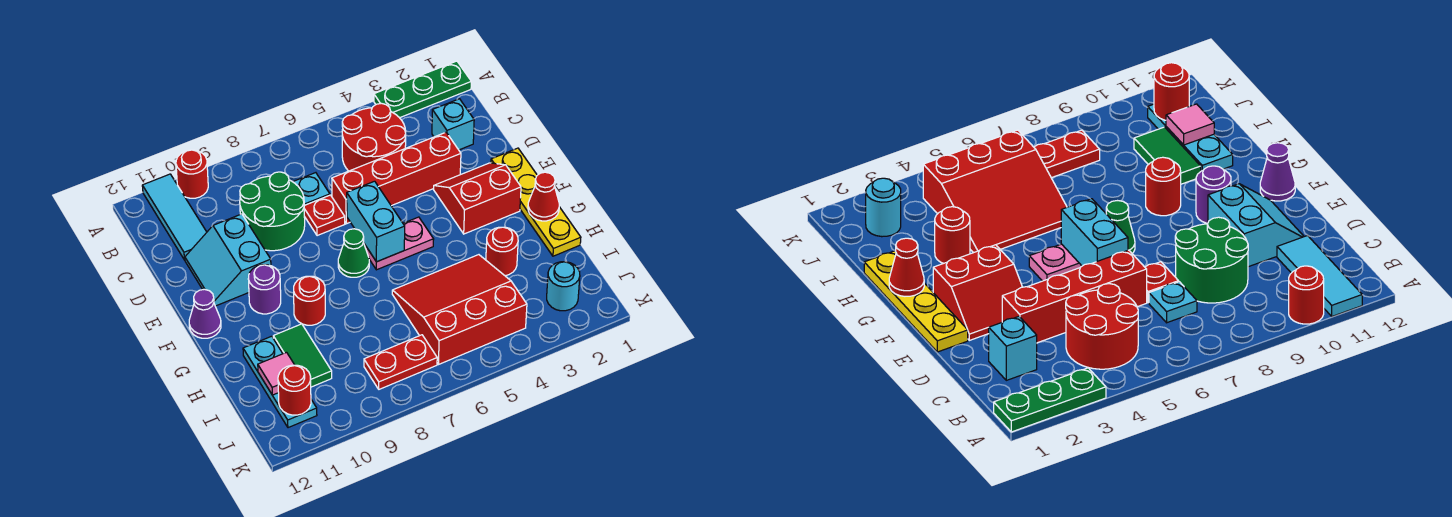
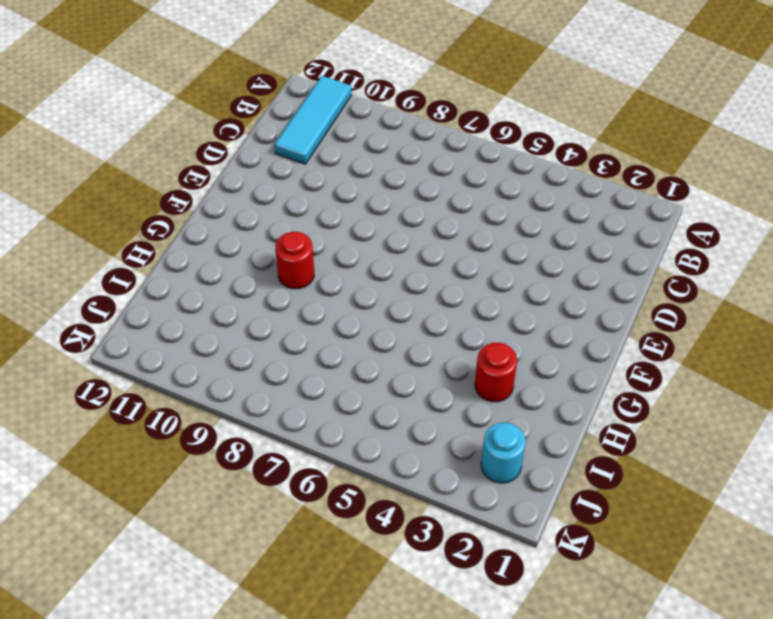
none -> green plate A1:A3 level 1
none -> red round brick A10 level 1
none -> red round brick B4:C5 level 1

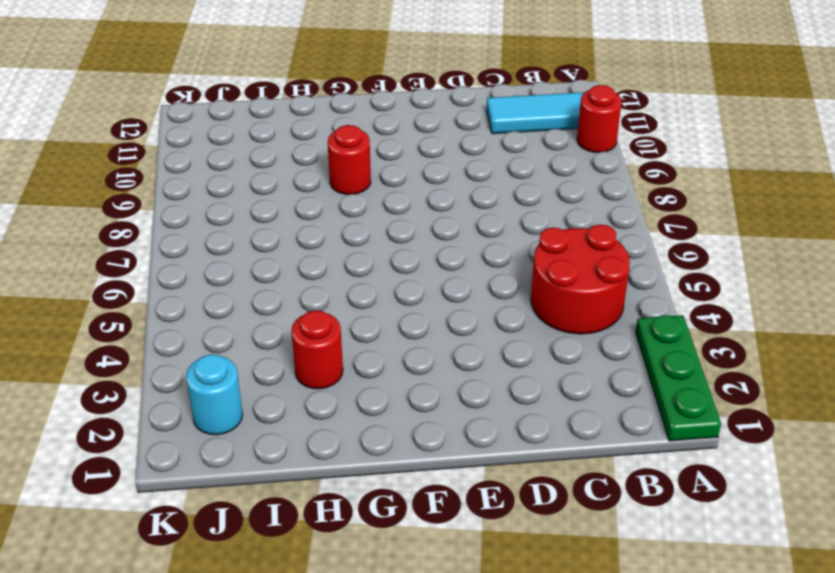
none -> cyan brick C2 level 1
none -> cyan plate C7 level 1
none -> green round brick C8:D9 level 1

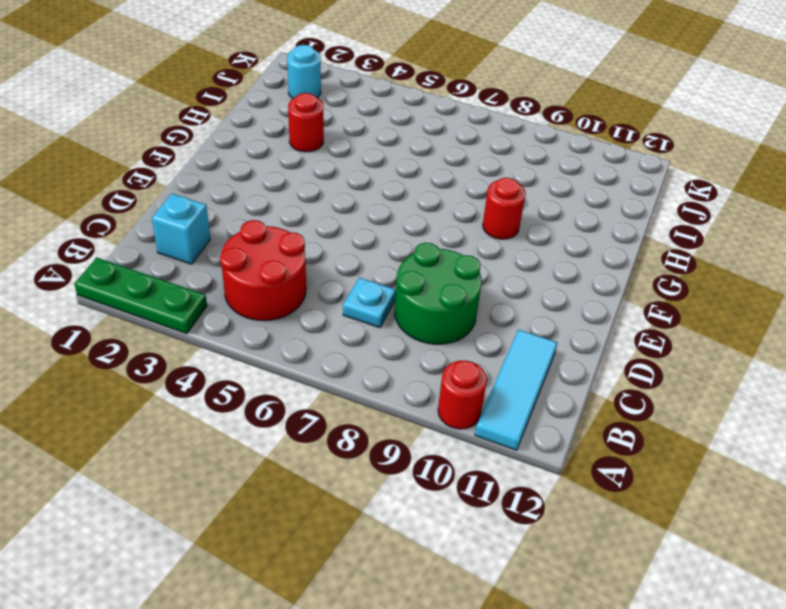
none -> red brick D3:D6 level 1
none -> red plate D7 level 1
none -> cyan slope D10:E11 level 1 top 10

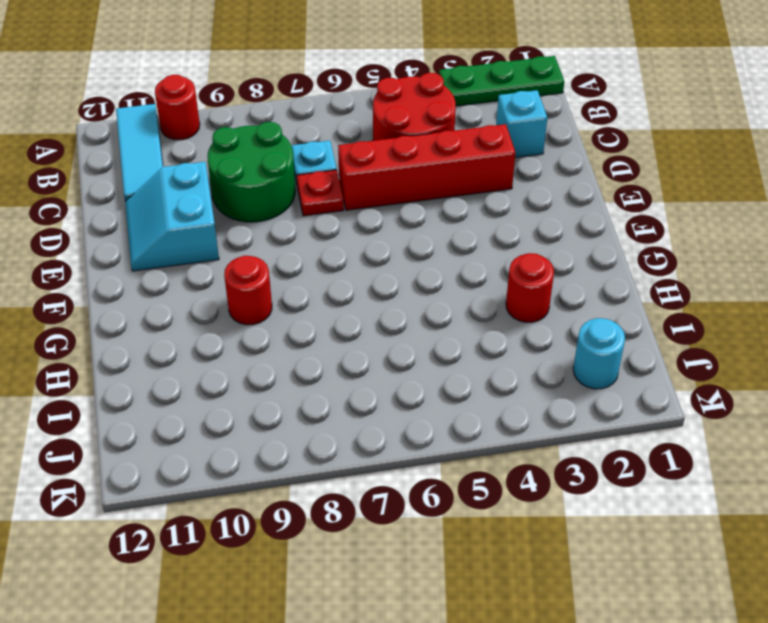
none -> yellow plate E1:H1 level 1
none -> red slope E2:F3 level 1 top F
none -> pink plate F5:F6 level 1

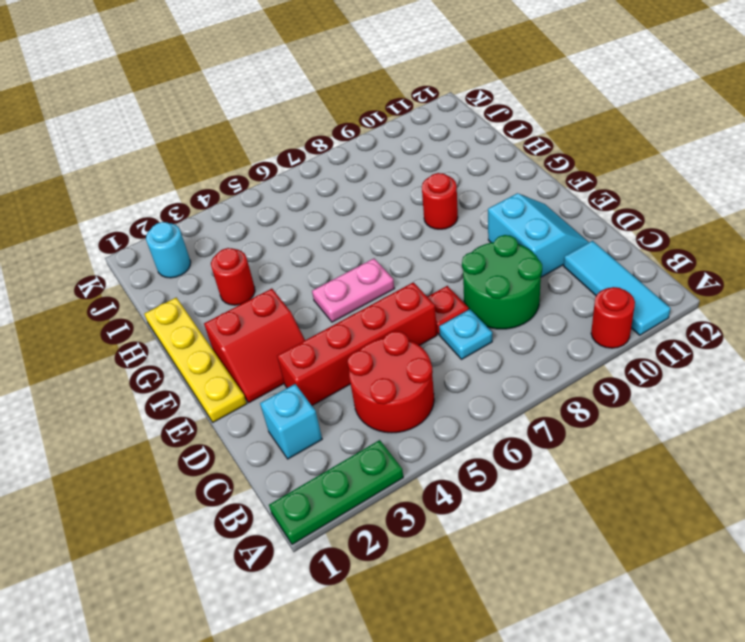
none -> green cone F7 level 1
none -> purple round brick F10 level 1
none -> purple cone F12 level 1

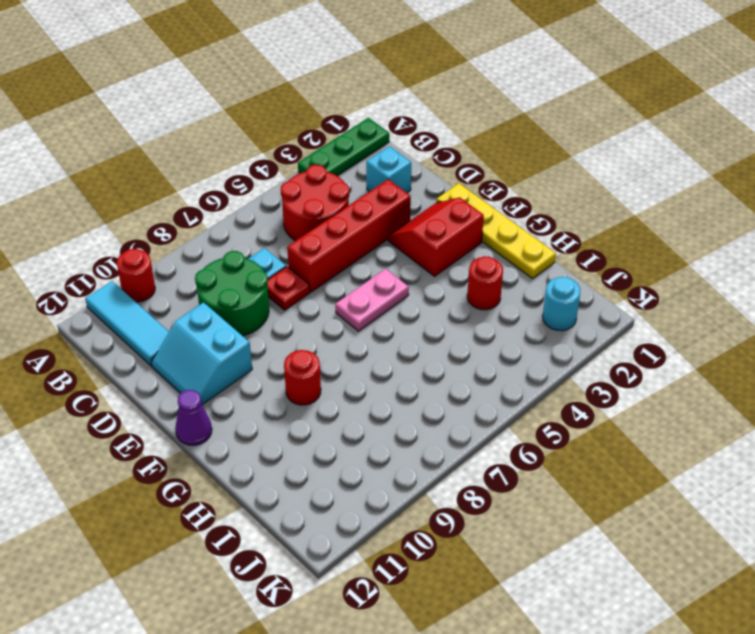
none -> green cone F7 level 1
none -> purple round brick F10 level 1
none -> red slope H4:J6 level 1 top J

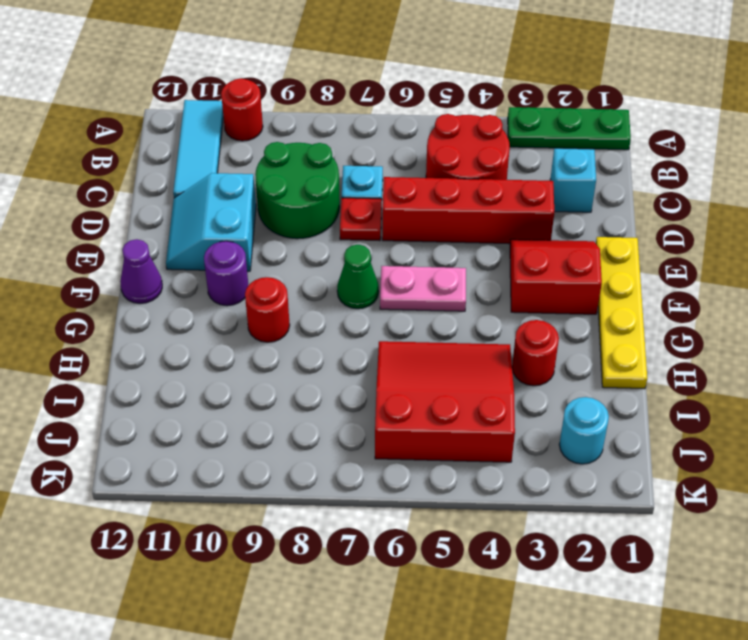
none -> green tile H10:I10 level 1
none -> cyan plate H11:J11 level 1
none -> red plate J7:J8 level 1

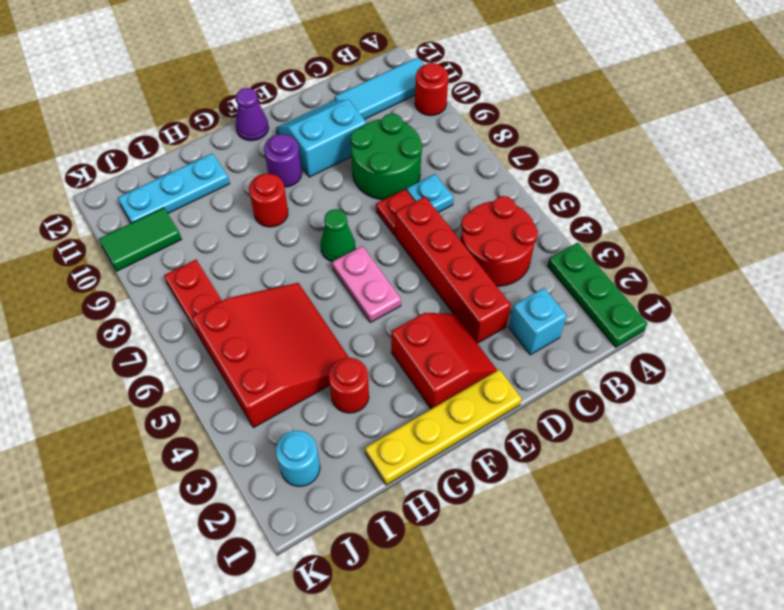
green tile J10:K10 level 1 -> green tile H10:I10 level 1
none -> cyan brick E6:F6 level 2
none -> red cone G1 level 2
none -> pink tile I11 level 2

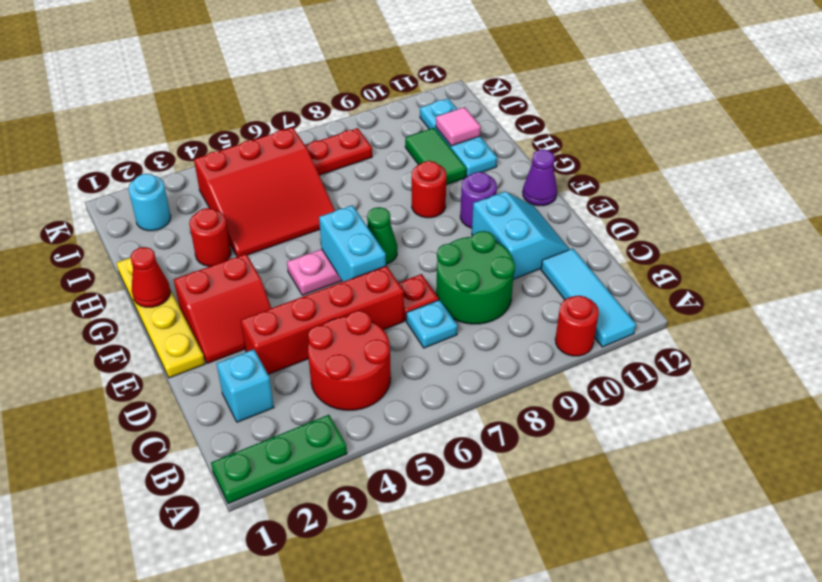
none -> red round brick J11 level 2

